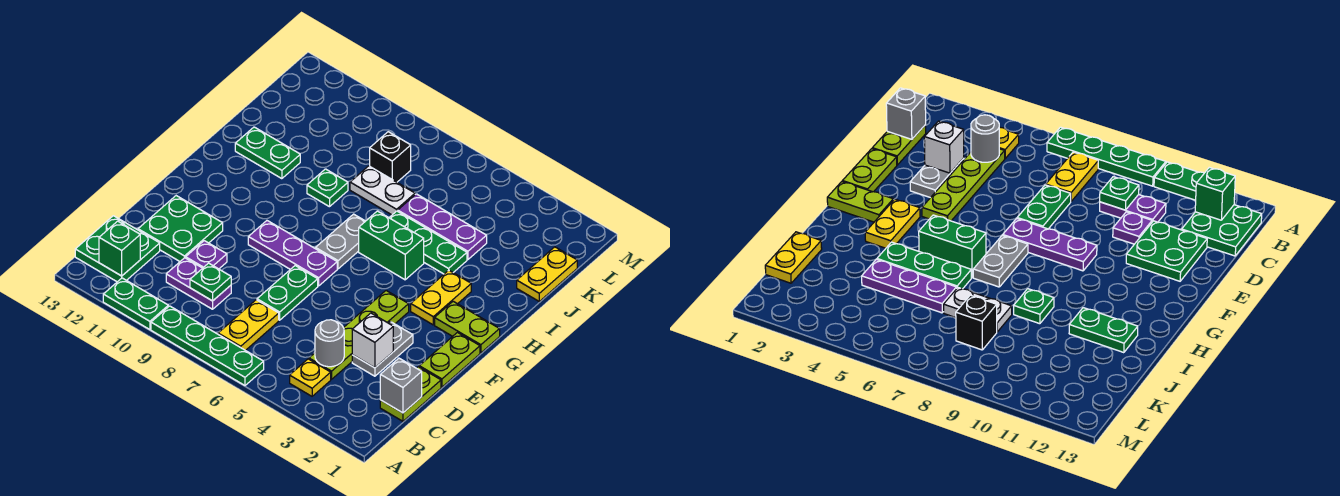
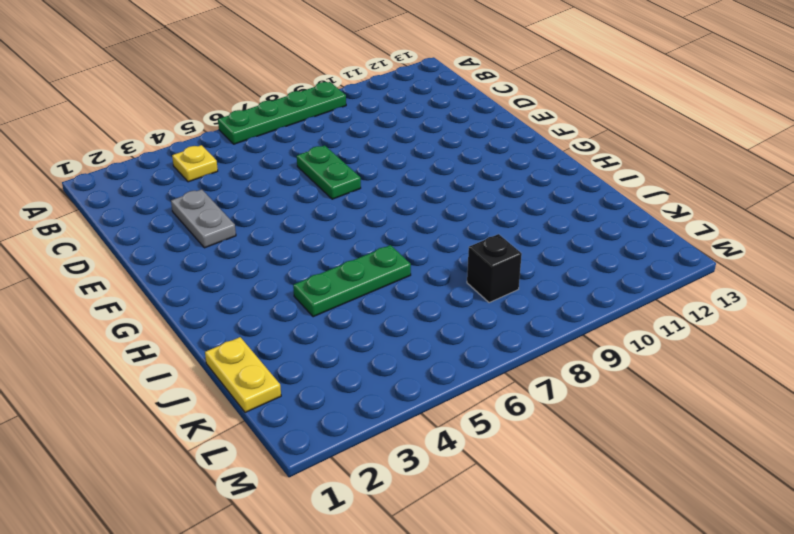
none -> green plate A10:A11 level 1
none -> yellow plate B7:C7 level 1
none -> green plate B12:C13 level 1
none -> lime plate C1:D1 level 1

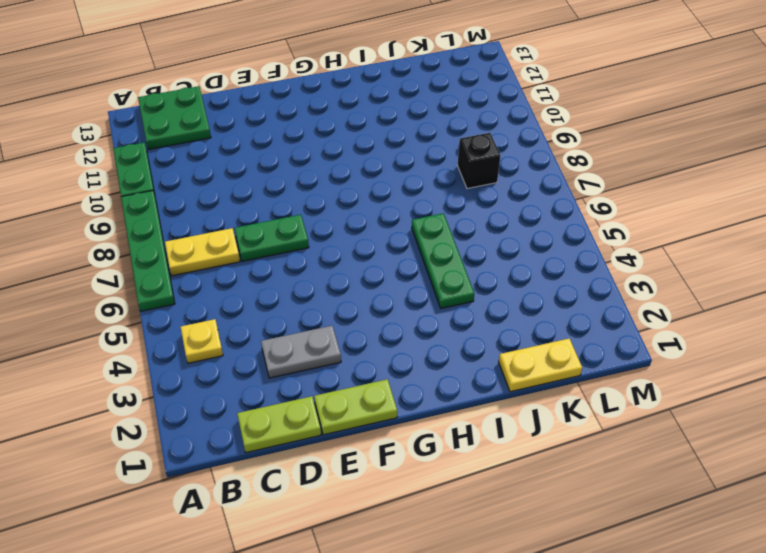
none -> lime plate C4:F4 level 1
none -> purple plate C9:C10 level 1
none -> purple plate D10 level 1
none -> green plate D11:E12 level 1

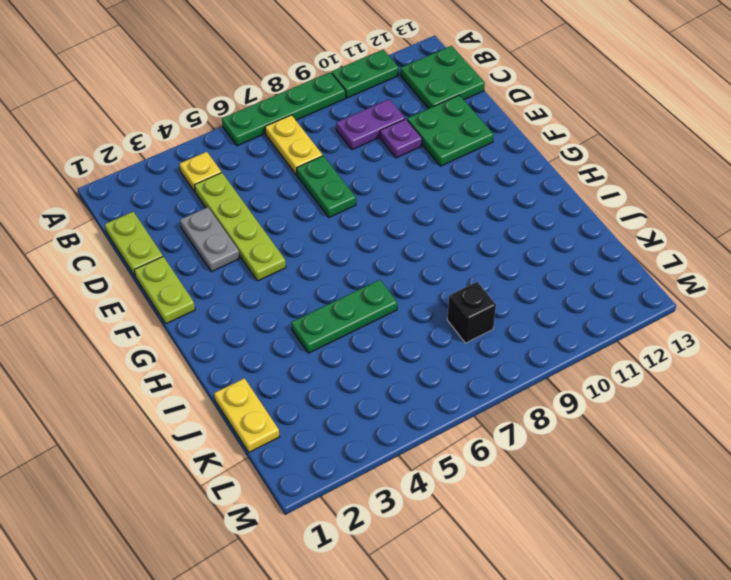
none -> purple plate F7:F9 level 1
none -> lime plate G1:G2 level 1
none -> yellow plate G3:H3 level 1
none -> grey plate G7:H7 level 1

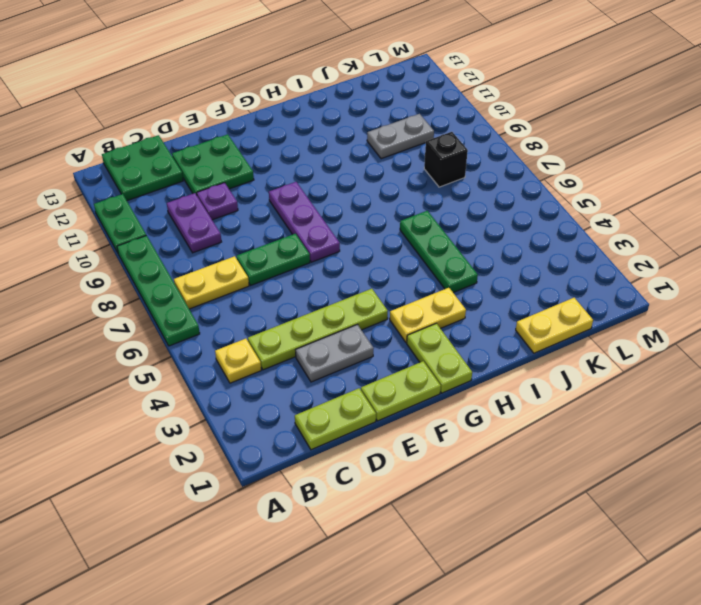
grey plate J10:K10 level 1 -> grey plate G7:H7 level 1
none -> green brick H5:H6 level 1
none -> green plate I9 level 1
none -> green plate I11:I12 level 1
none -> purple plate J4:J6 level 1

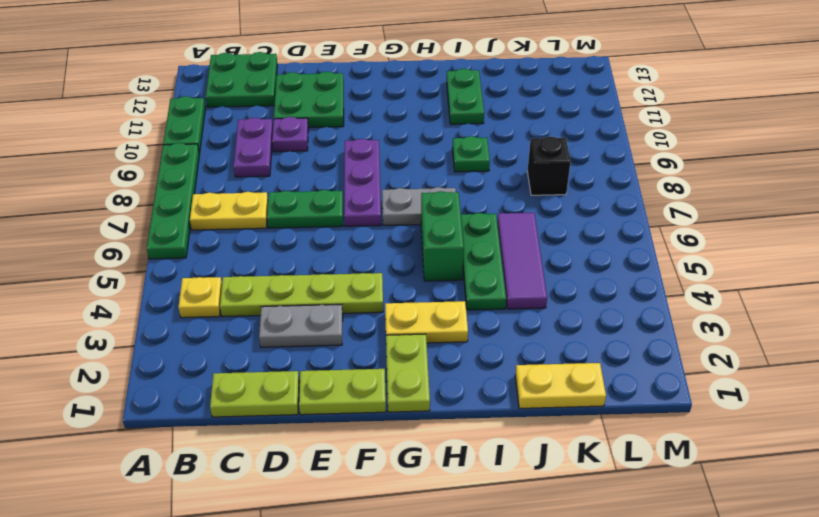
purple tile J4:J6 level 1 -> purple plate J4:J6 level 1
none -> white plate J7:J8 level 1
none -> green brick B12 level 2
none -> grey brick C1 level 2
none -> grey round brick C4 level 2

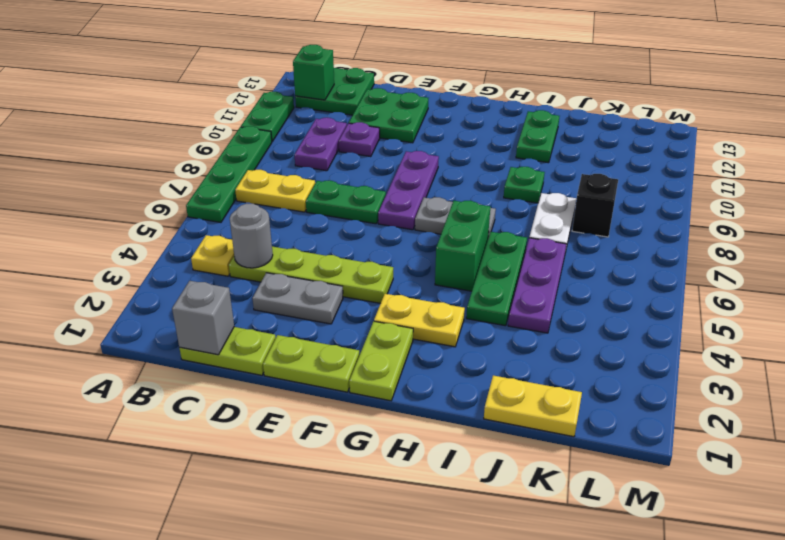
none -> green plate C9 level 2
none -> white brick D3 level 2

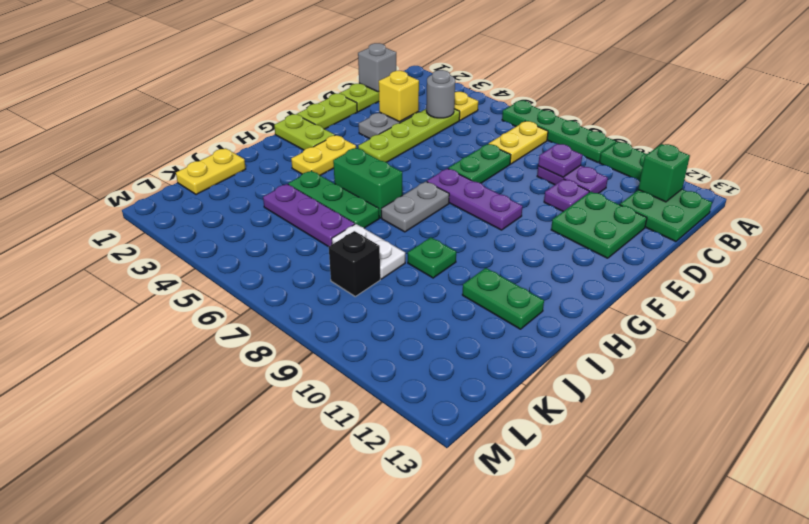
purple plate C9 level 2 -> green plate C9 level 2
yellow brick D3 level 2 -> white brick D3 level 2

